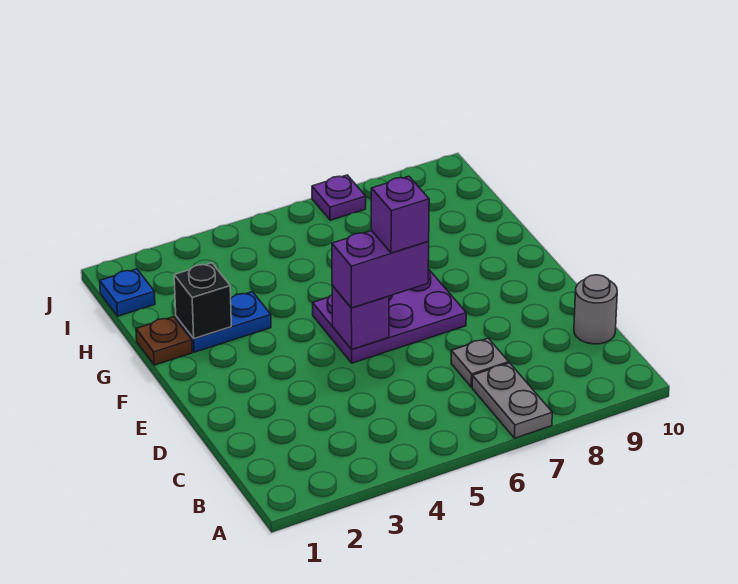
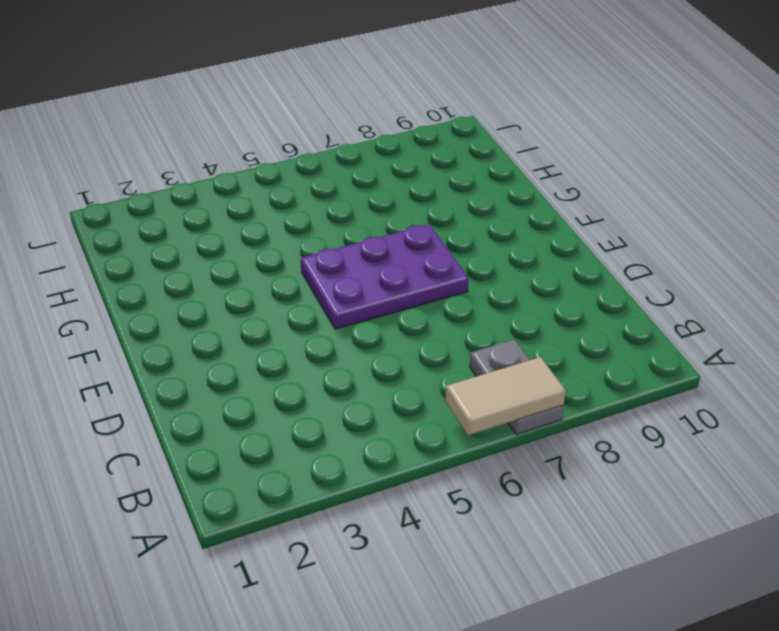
tan tile A6:A7 level 2 -> none
none -> grey plate C7 level 1
none -> grey round brick C10 level 1
none -> brown plate G1 level 1

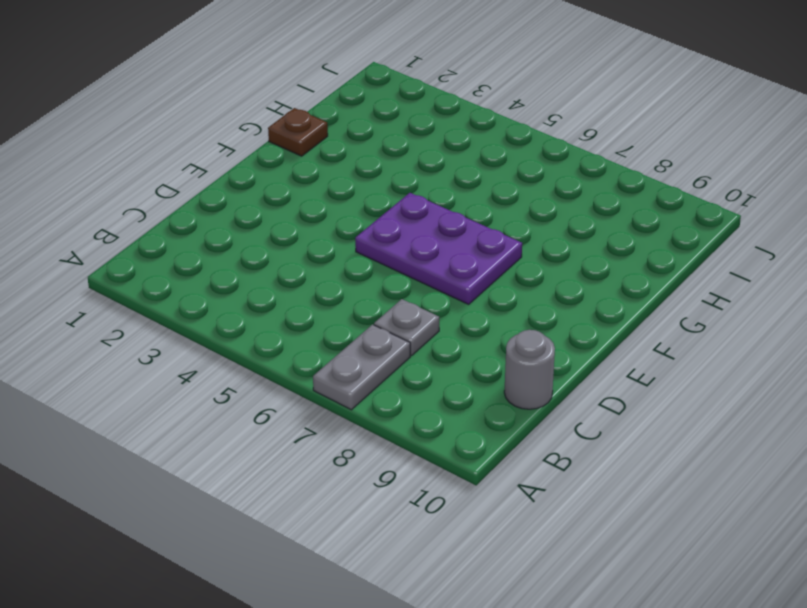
none -> blue plate G2:G3 level 1
none -> blue plate I1 level 1
none -> purple plate J7 level 1

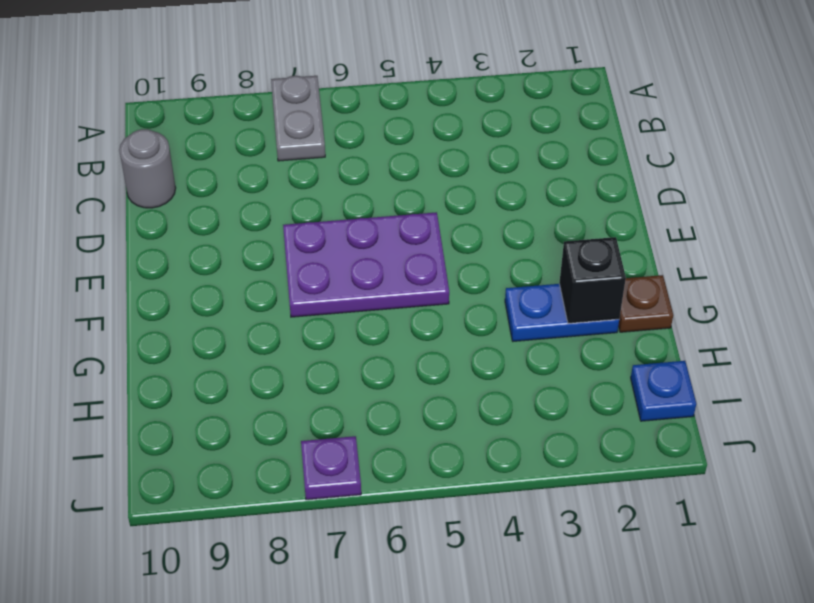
none -> grey plate C7 level 1
none -> purple brick E5 level 2
none -> purple brick E5:E6 level 3

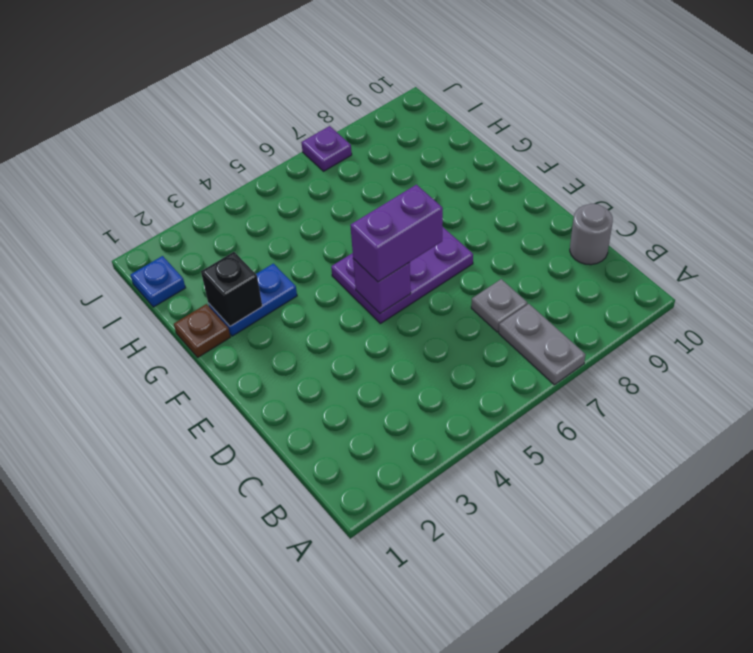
none -> purple brick E6 level 4

